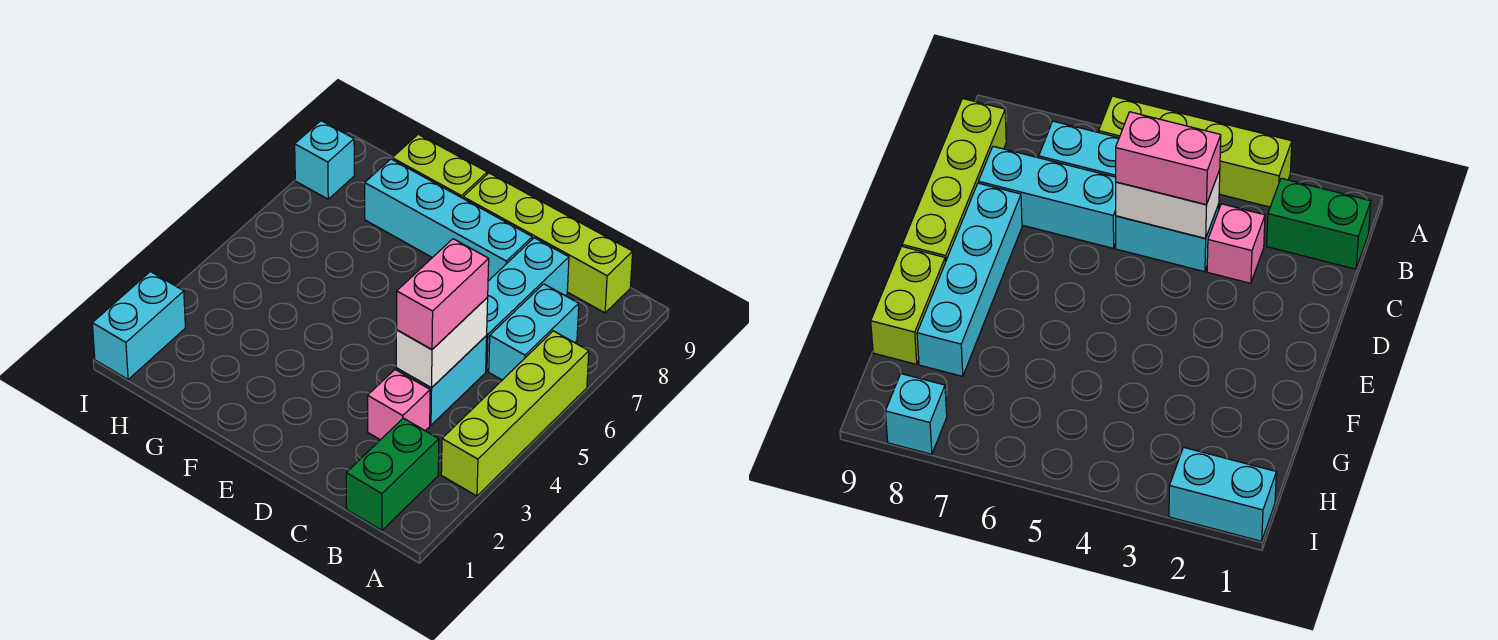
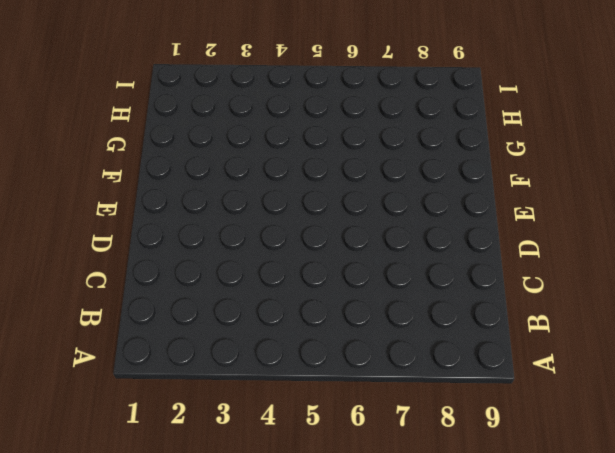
none -> lime brick A3:A6 level 1
none -> green brick B1:B2 level 1
none -> cyan brick B6:B7 level 1

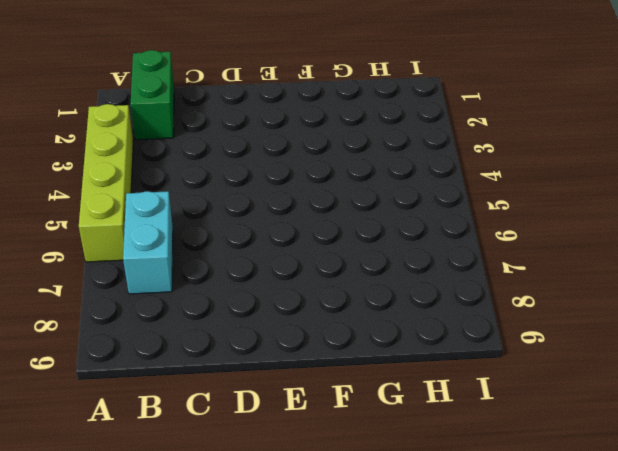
none -> lime brick B9:E9 level 1
none -> pink brick C3 level 1
none -> cyan brick C4:C5 level 1

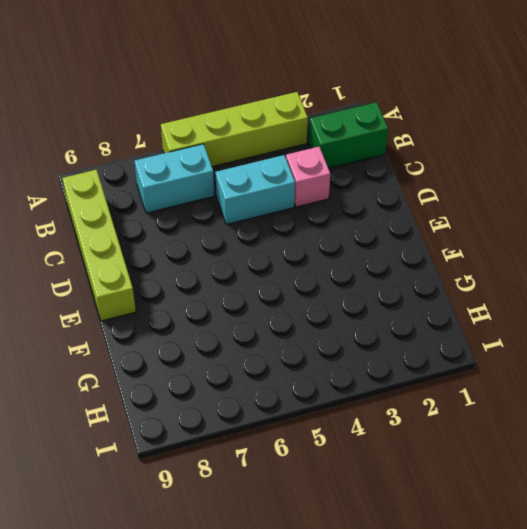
none -> cyan brick C6:C8 level 1
none -> cyan brick D8:G8 level 1
none -> lime brick F9:G9 level 1

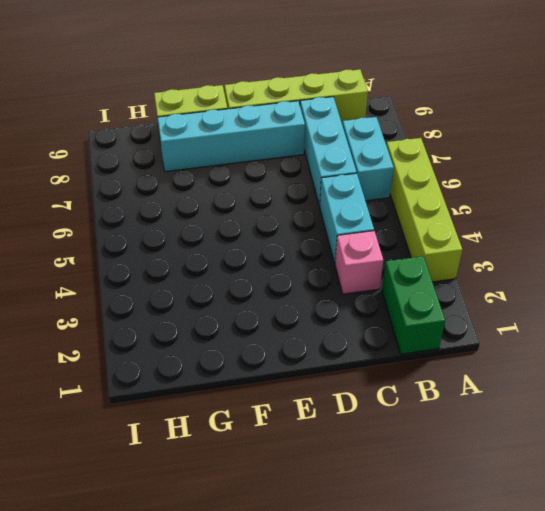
none -> cyan brick I1:I2 level 1
none -> cyan brick I8 level 1
none -> white brick C4:C5 level 2

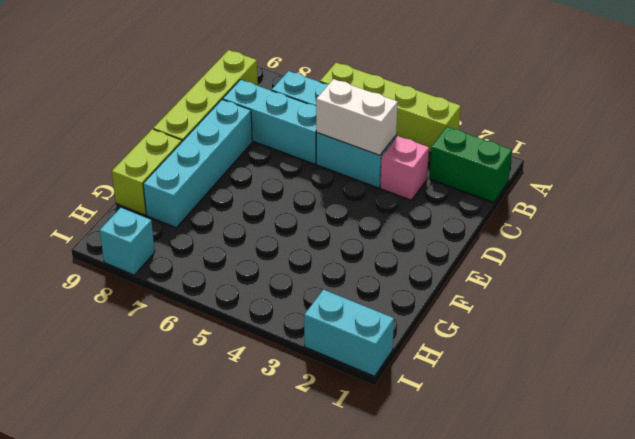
none -> pink brick C4:C5 level 3

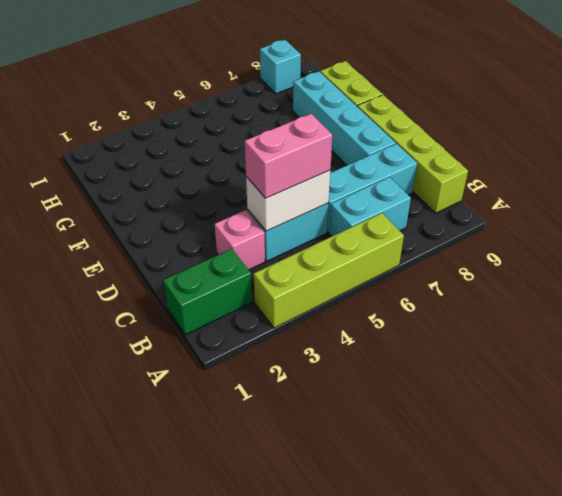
none -> cyan brick I1:I2 level 1

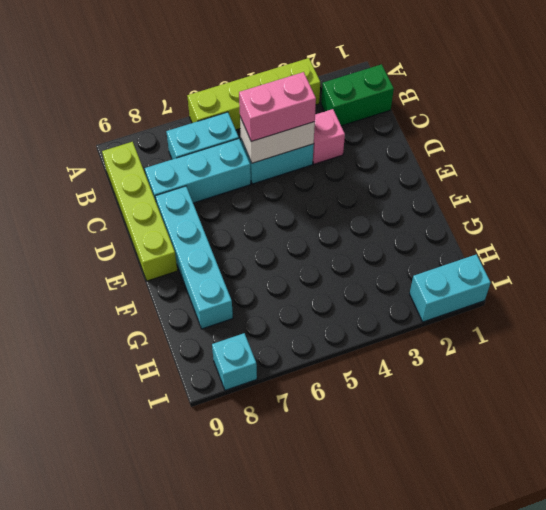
none -> lime brick F9:G9 level 1

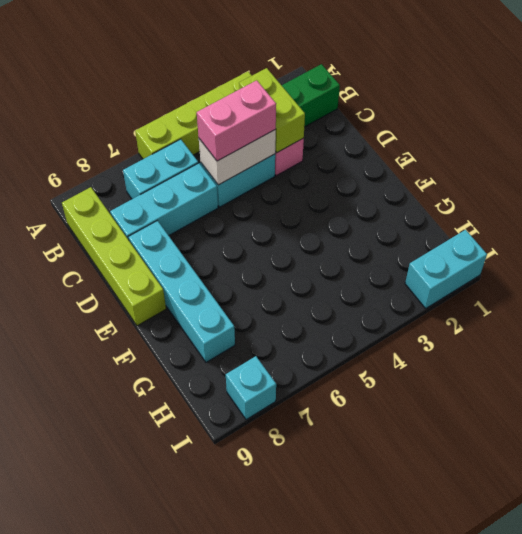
lime brick B3:C3 level 2 -> lime brick F9:G9 level 1

